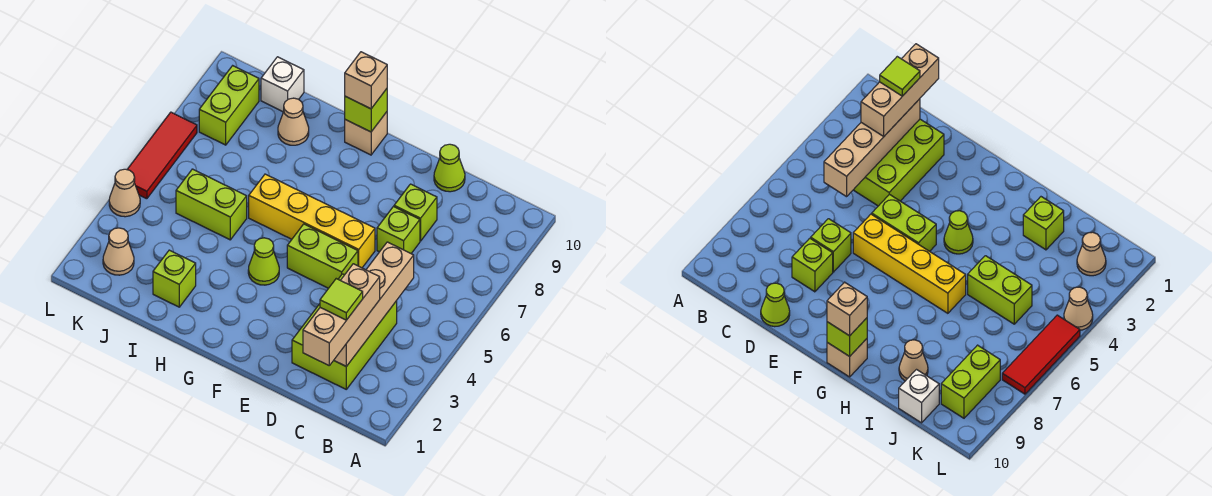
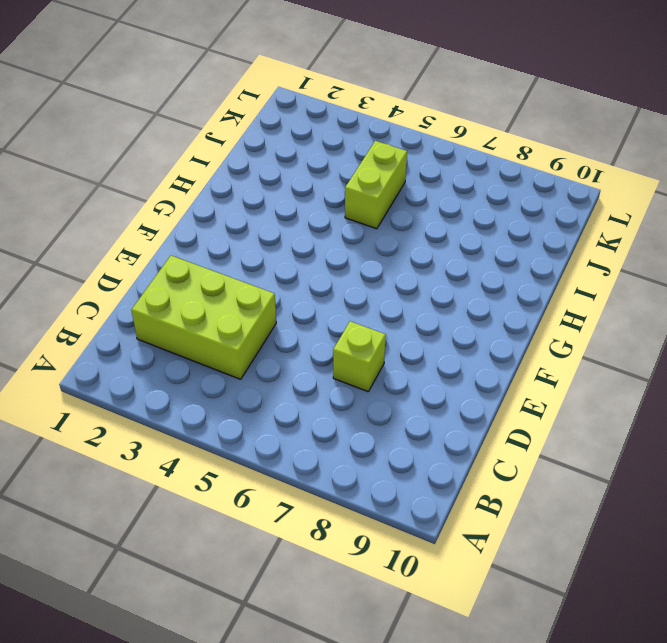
none -> lime brick D8 level 1
none -> lime cone D10 level 1
none -> lime brick E5:F5 level 1

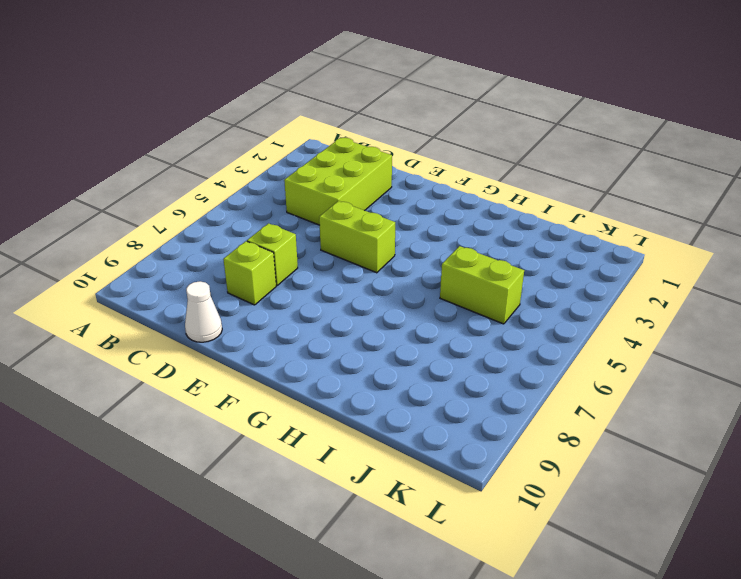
white cone D10 level 1 -> lime cone D10 level 1
none -> yellow brick E6:H6 level 1
none -> lime cone G4 level 1
none -> tan brick G10 level 1

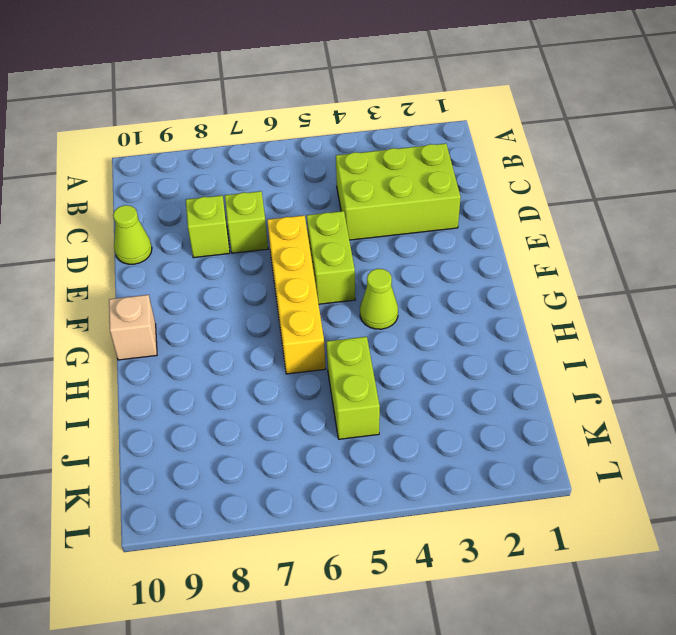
none -> lime brick I2 level 1
none -> tan cone I9 level 1
none -> white brick J10 level 1

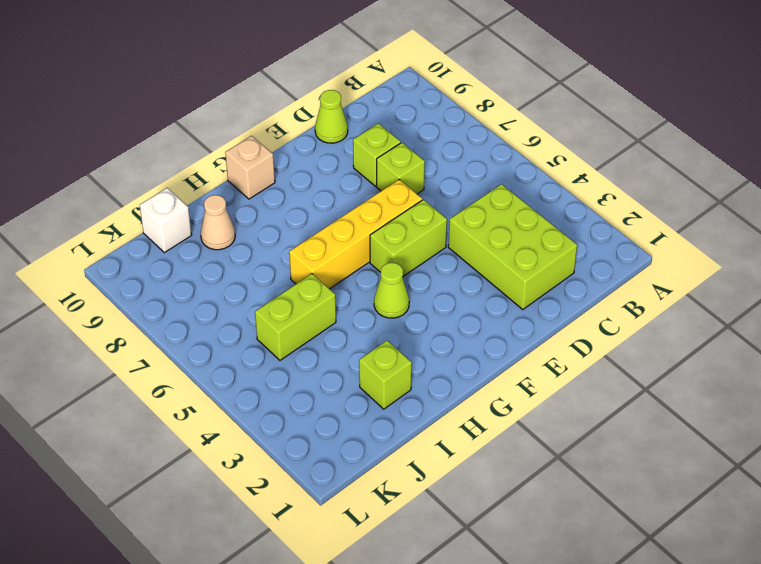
none -> tan cone K2 level 1
none -> lime brick K8:K9 level 1
none -> tan cone L4 level 1

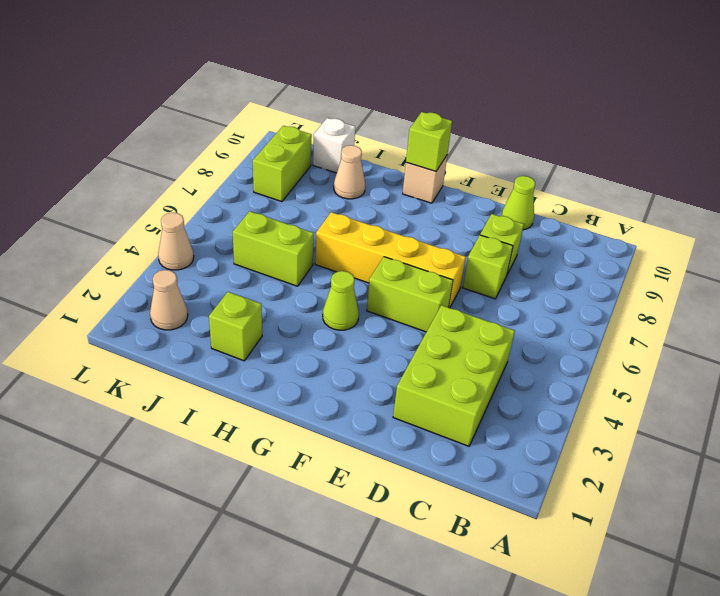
none -> red tile L5:L7 level 1
none -> tan brick C2:C5 level 2
none -> tan brick C1:C3 level 3

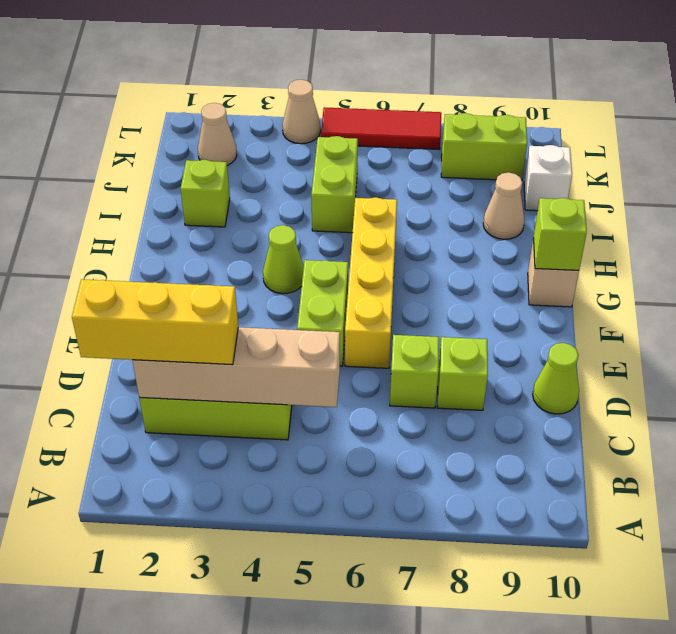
yellow brick C1:C3 level 3 -> tan brick C1:C3 level 3
none -> tan brick G10 level 3
none -> lime tile C2 level 4

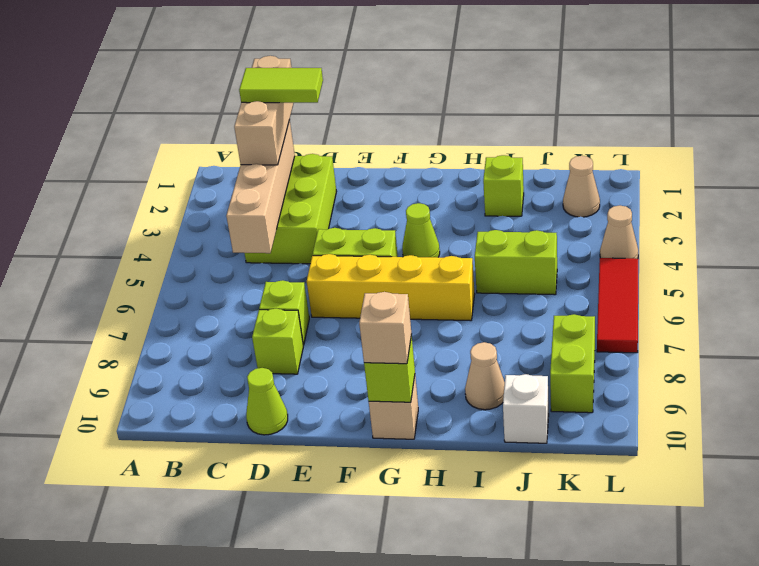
lime tile C2:D2 level 4 -> lime tile C2 level 4

